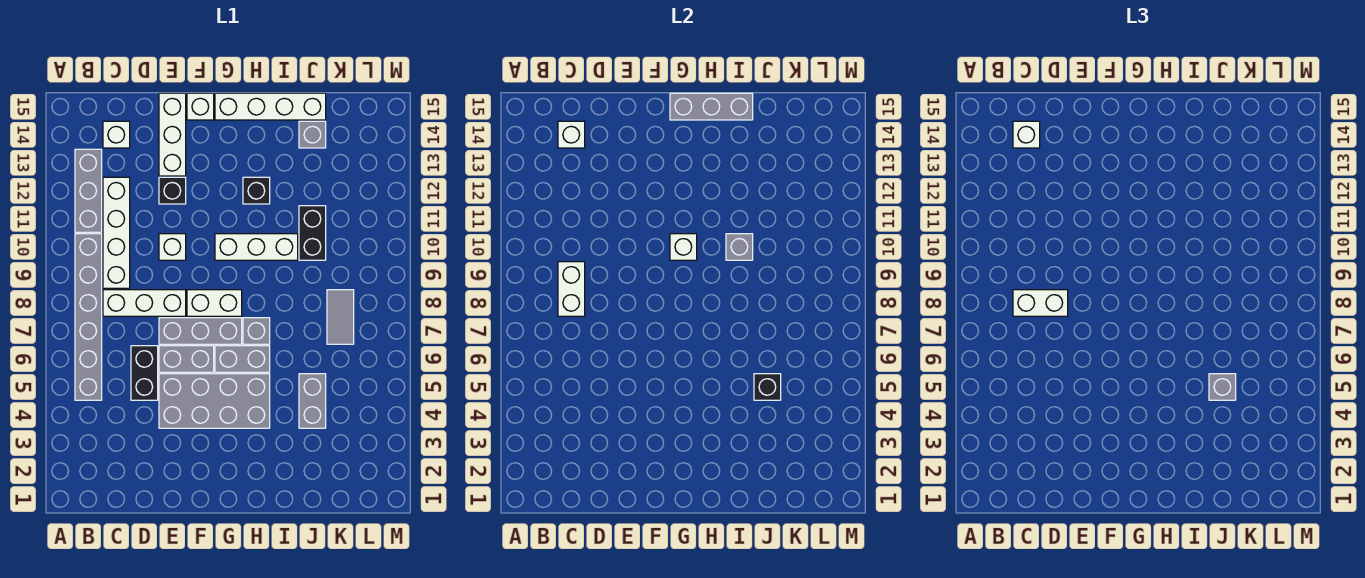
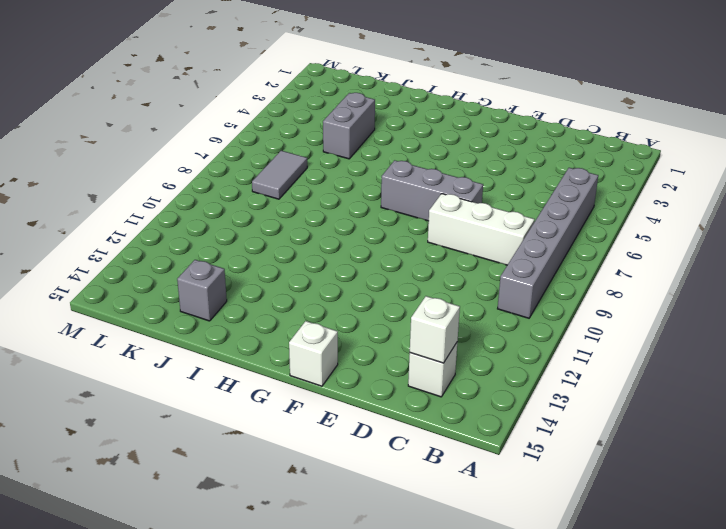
none -> grey brick B11:B13 level 1
none -> white brick C9:C12 level 1
none -> black brick D5:D6 level 1
none -> grey brick E4:H5 level 1

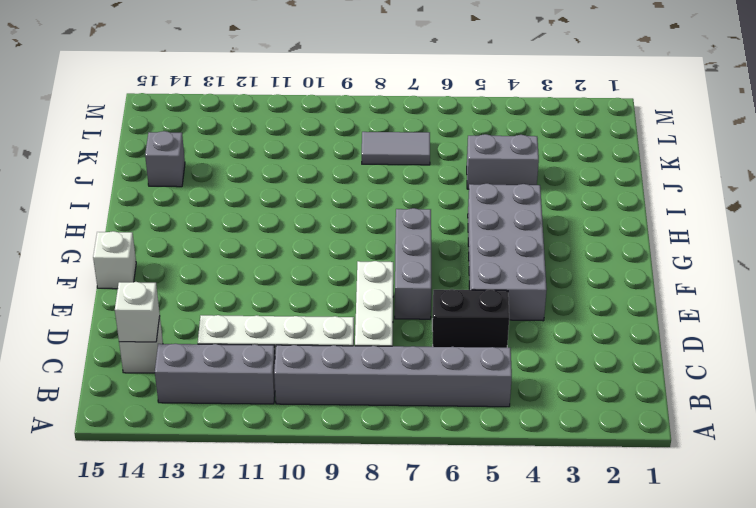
none -> grey brick E6:F6 level 1
none -> white brick E10 level 1
none -> black brick E12 level 1
none -> white brick E13:E15 level 1

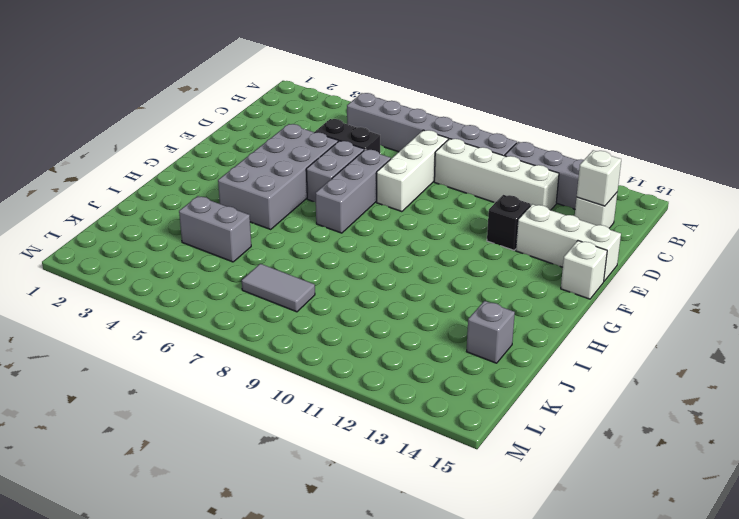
none -> white brick E10 level 1
none -> white brick F8:G8 level 1
none -> grey brick G6:H6 level 1
none -> white brick G10:I10 level 1

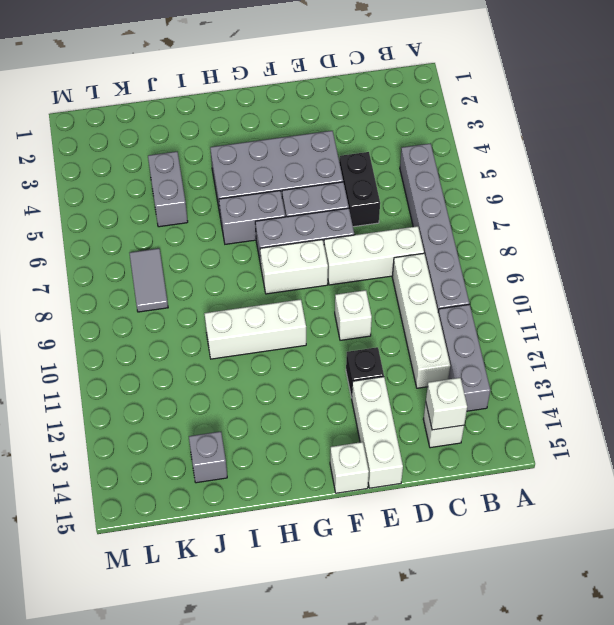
none -> white brick G15:J15 level 1
none -> grey brick H7 level 1
none -> black brick H12 level 1
none -> black brick J10:J11 level 1

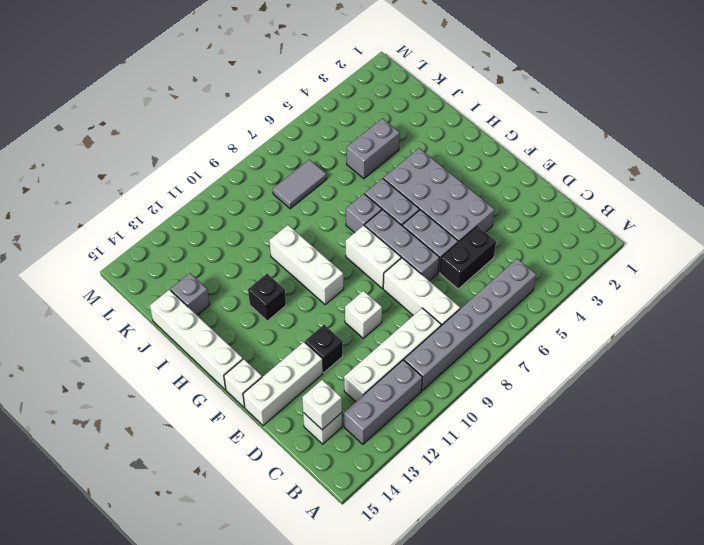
none -> black brick J10:J11 level 1
none -> white brick C8:C9 level 2
none -> white brick G10 level 2
none -> grey brick G15:I15 level 2

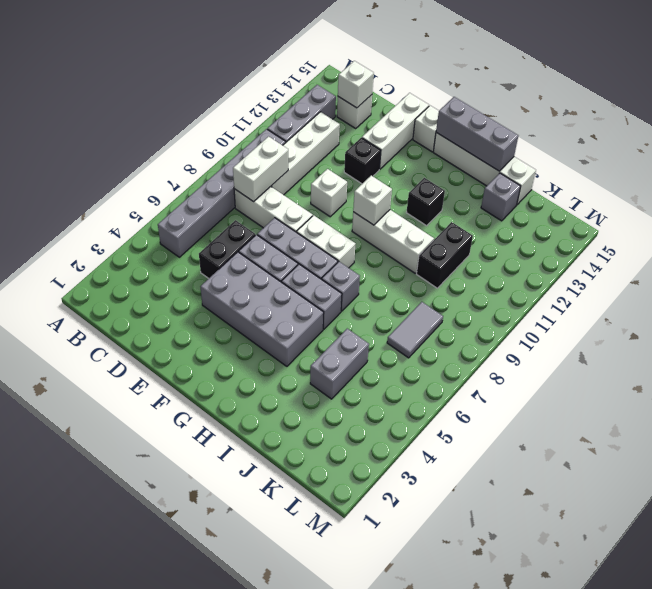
none -> grey brick I10 level 2
none -> black brick J5 level 2
none -> white brick C8:D8 level 3
none -> white brick C14 level 3

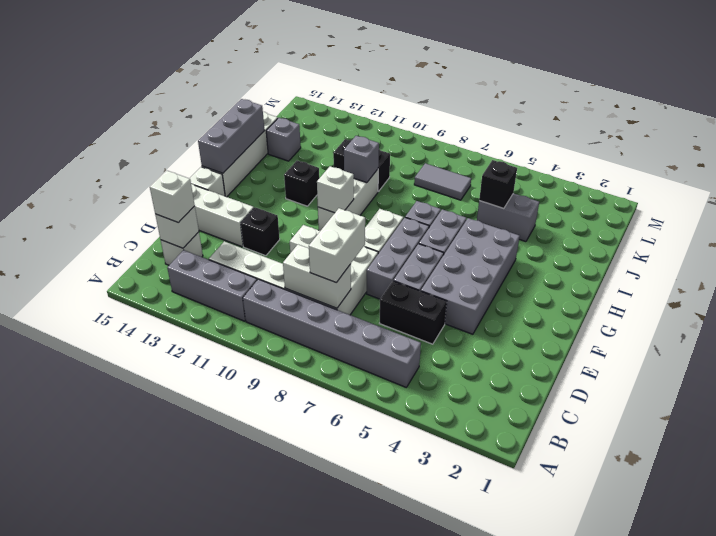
none -> grey brick J5 level 3

